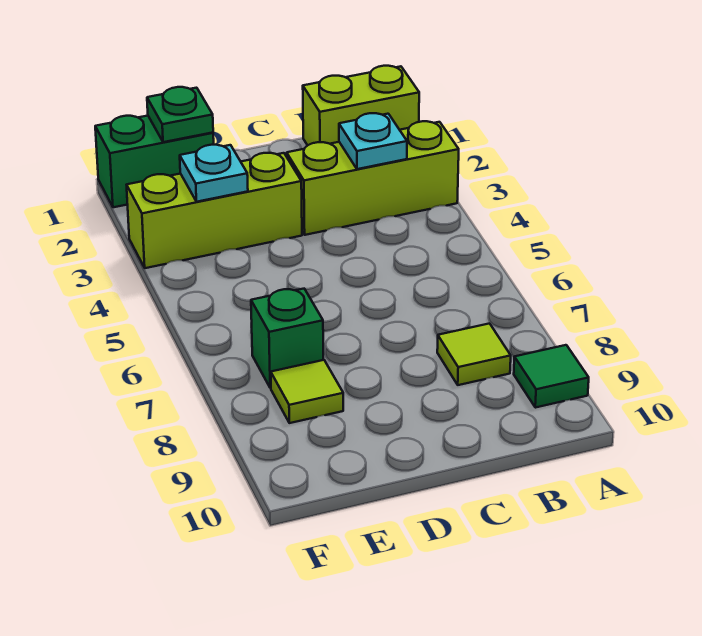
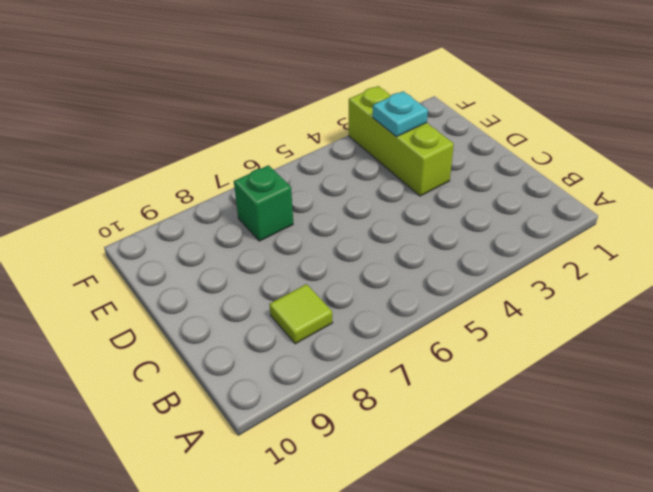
none -> lime brick A1:B1 level 1
none -> lime brick A3:C3 level 1

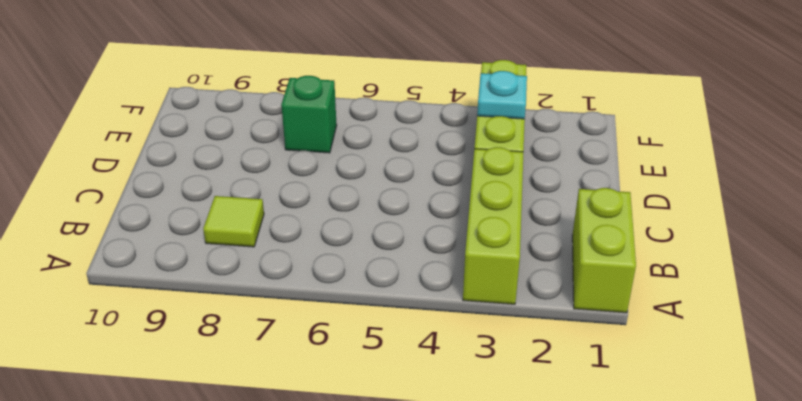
none -> green tile A9 level 1
none -> green brick E1:F1 level 1

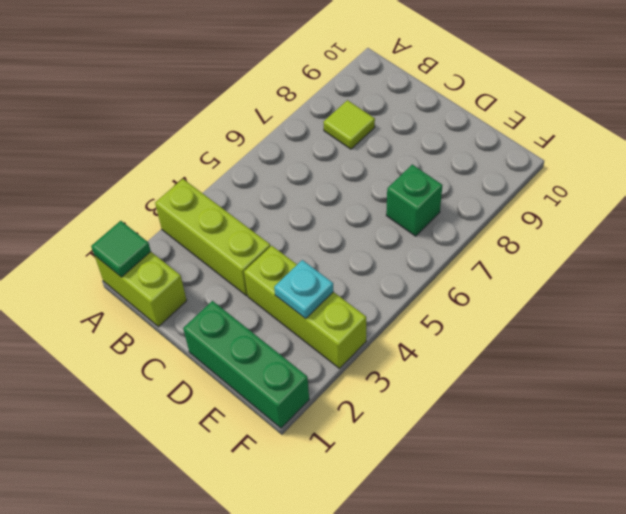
green tile A1 level 2 -> green tile A9 level 1
green brick D1:F1 level 1 -> green brick E1:F1 level 1
none -> lime tile E8 level 1
none -> cyan plate B3 level 2

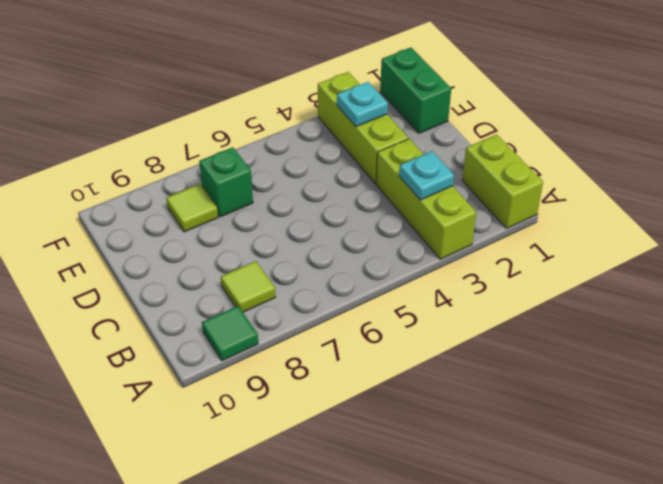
none -> green plate E1 level 2

